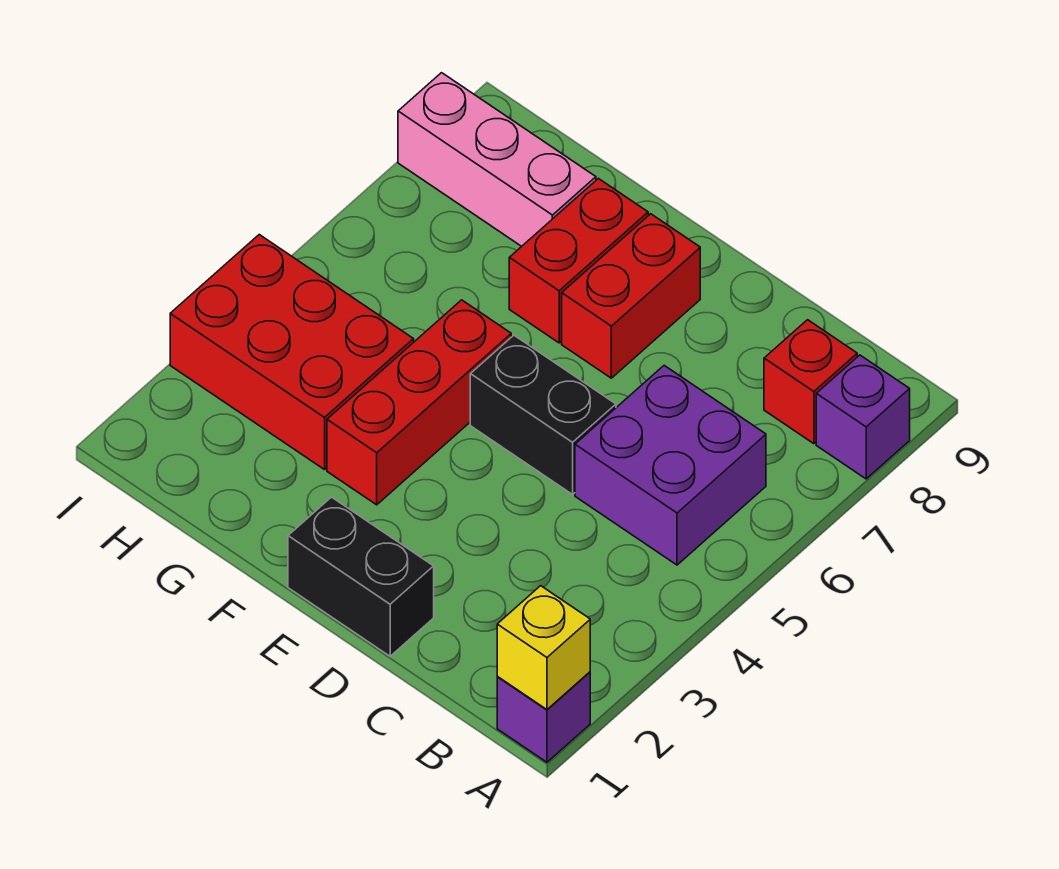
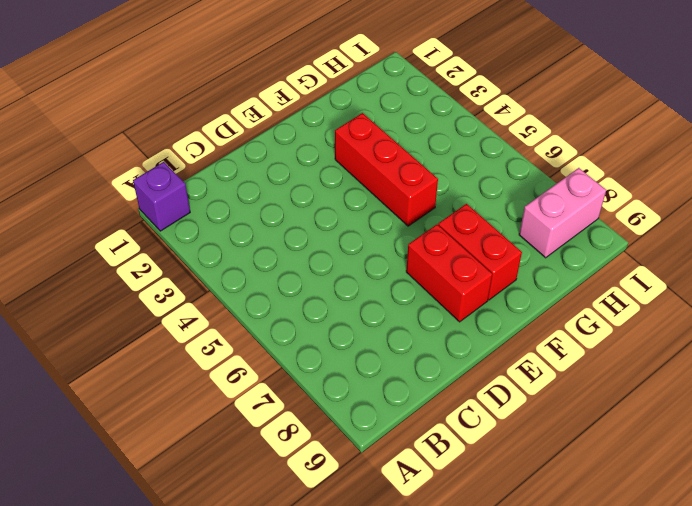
pink brick H8:I8 level 1 -> pink brick G8:I8 level 1
none -> purple brick A8 level 1
none -> purple brick B5:C6 level 1
none -> red brick B8 level 1

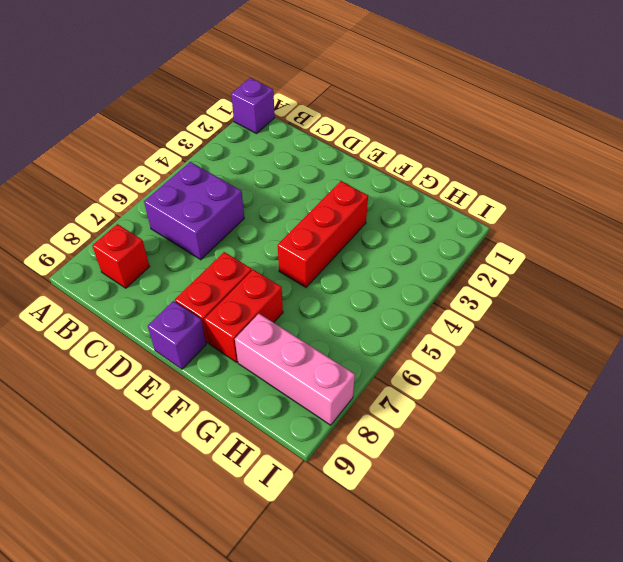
purple brick E9 level 1 -> purple brick A8 level 1
none -> black brick D1:E1 level 1
none -> black brick D5:E5 level 1
none -> red brick G3:I4 level 1

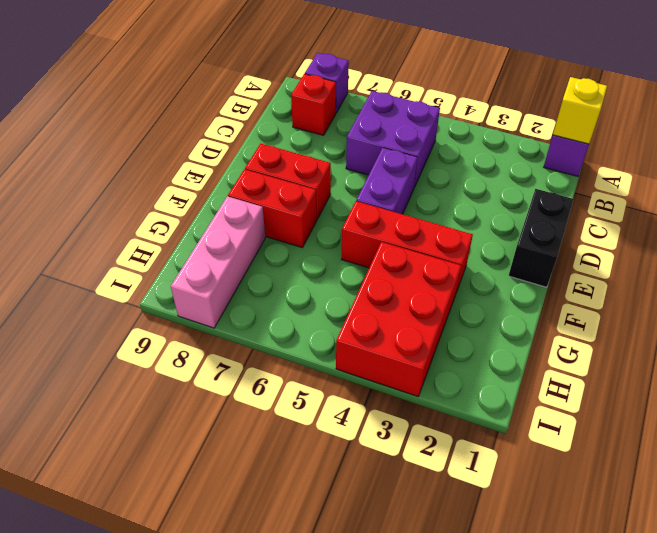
purple brick D5:E5 level 1 -> black brick D5:E5 level 1

